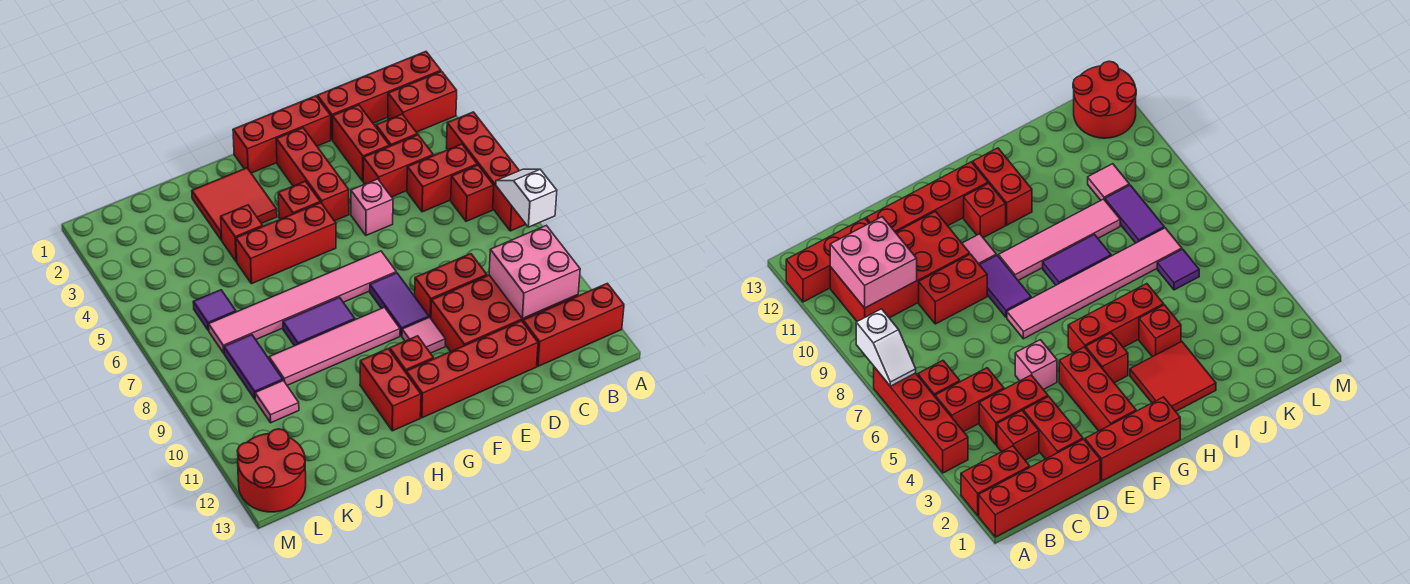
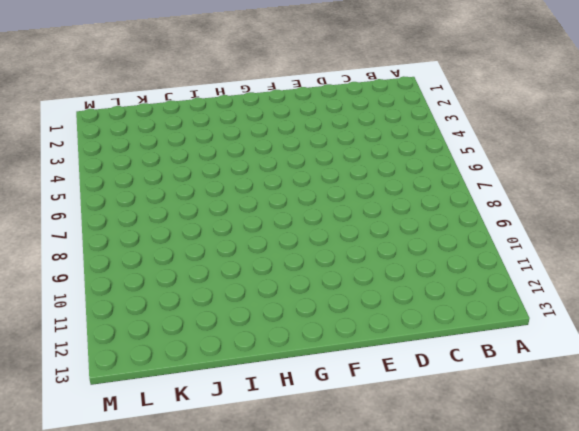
none -> red brick A1:D1 level 1
none -> red brick A2:B2 level 1
none -> red brick A4:A7 level 1
none -> red brick A12:C12 level 1

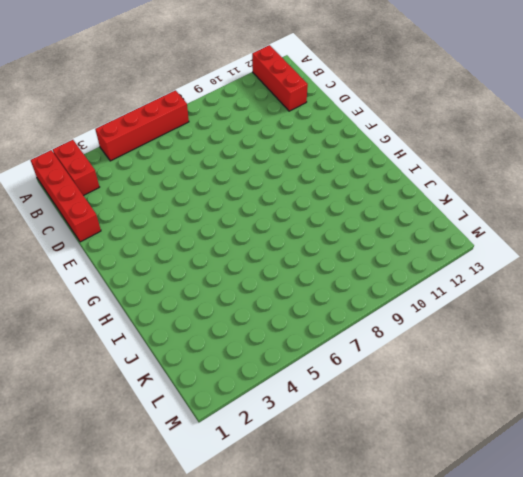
none -> red brick B5:C5 level 1
none -> red brick B6 level 1
none -> red brick B10:E11 level 1
none -> red brick C3 level 1

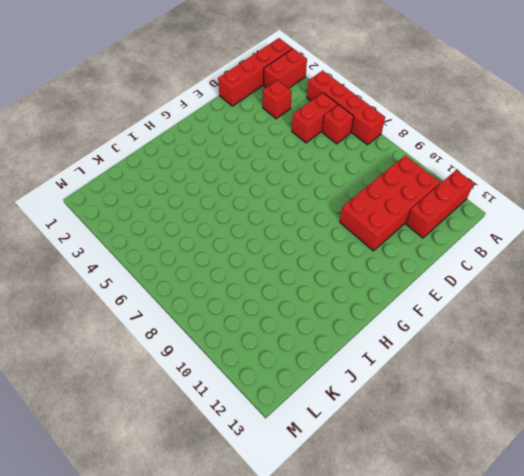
none -> red brick C4:D4 level 1
none -> red brick D2:D3 level 1
none -> red brick D9:E9 level 1
none -> red brick D12:G12 level 1

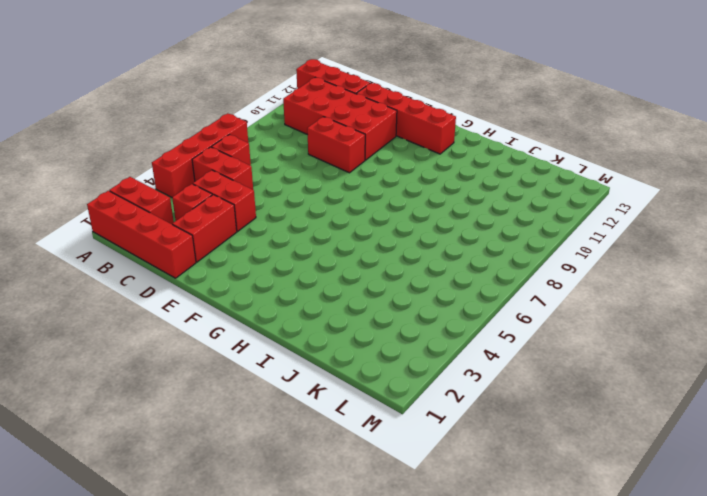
none -> red brick E1:G1 level 1
none -> pink brick E5 level 1
none -> red brick F2:F4 level 1
none -> pink tile F7:K7 level 1

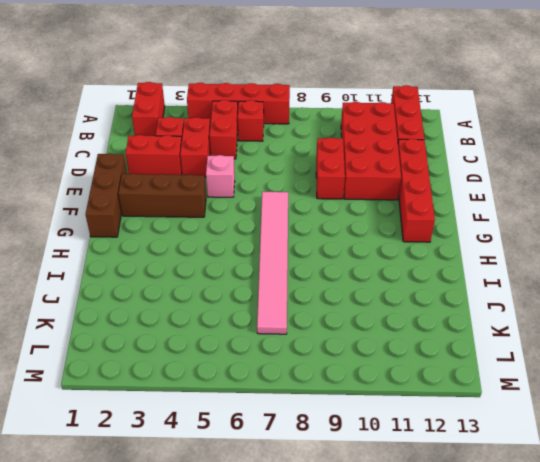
brown brick E1:G1 level 1 -> red brick E1:G1 level 1
brown brick F2:F4 level 1 -> red brick F2:F4 level 1
none -> red brick A1:D1 level 1
none -> purple tile F8:F9 level 1
none -> pink tile F10 level 1
none -> red brick G4 level 1

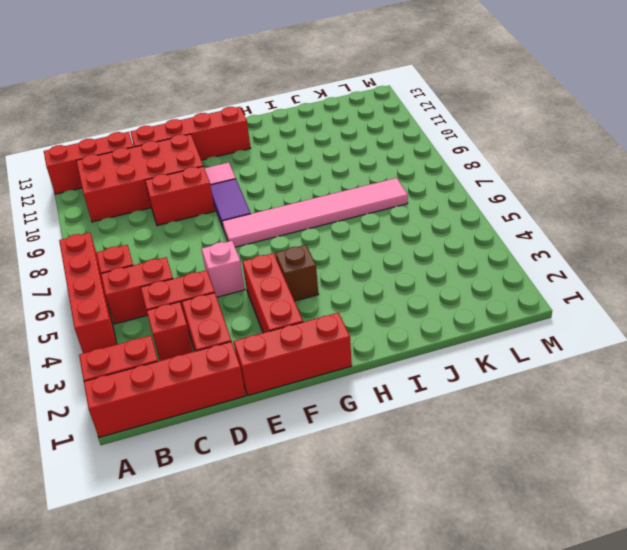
brown brick G4 level 1 -> red brick G4 level 1
none -> red brick G5:I5 level 1
none -> pink tile G9:J9 level 1
none -> red brick G11 level 1
none -> red tile H2:I3 level 1

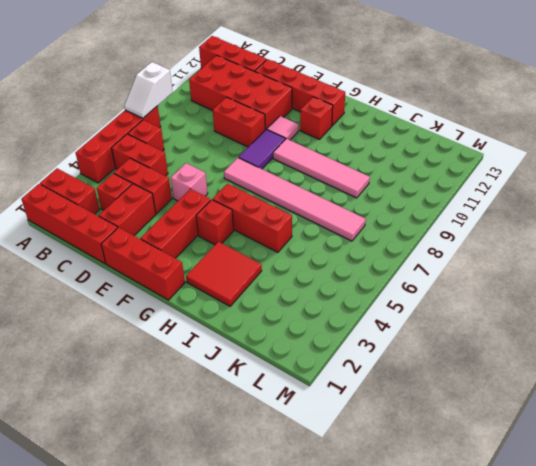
none -> purple tile H8:I8 level 1
none -> red brick H11:H12 level 1
none -> red brick I4 level 1
none -> purple tile K6 level 1

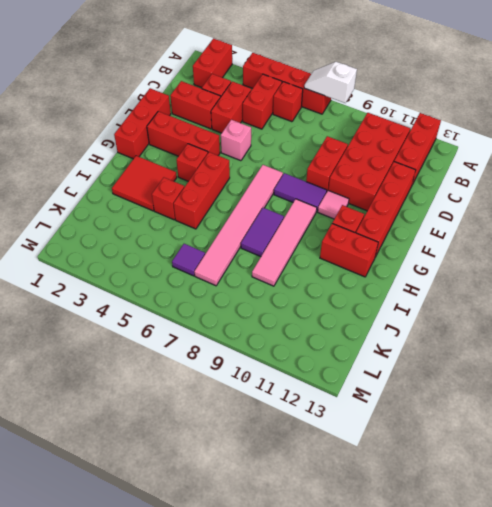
none -> red brick A1:D1 level 1
none -> purple tile K8:K9 level 1
none -> pink tile K10 level 1
none -> red round brick L12:M13 level 1

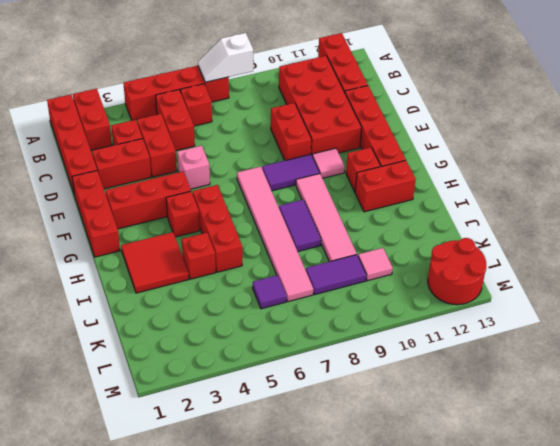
none -> pink brick B10:C11 level 2

